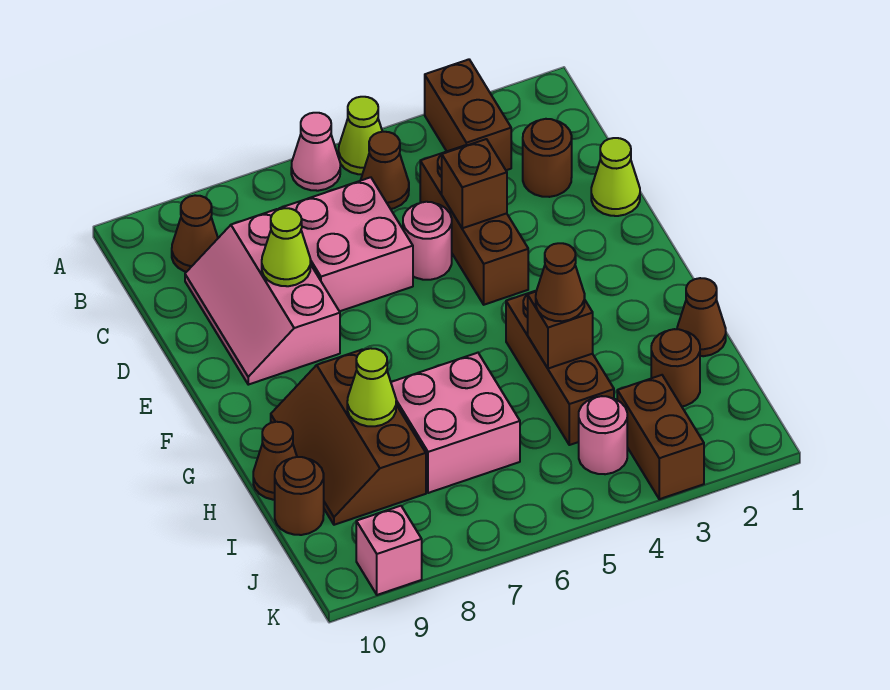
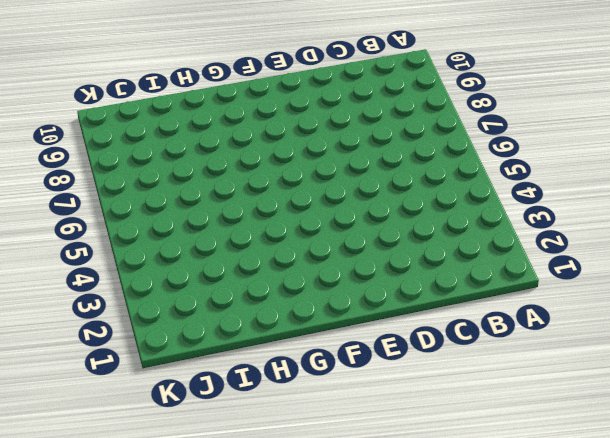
none -> brown brick A3:B3 level 1
none -> lime cone A5 level 1
none -> pink cone A6 level 1

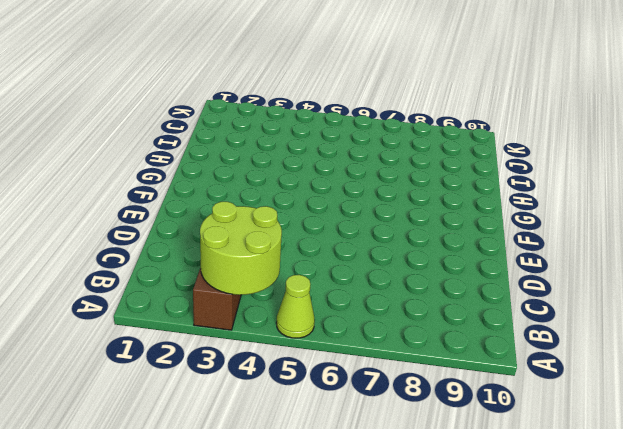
lime round brick A3:B4 level 2 -> none
none -> pink cone A6 level 1
none -> brown cone B5 level 1
none -> brown cone B9 level 1

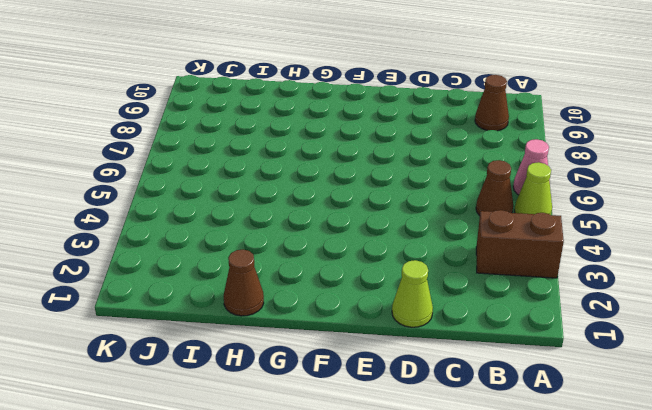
none -> brown round brick C2 level 1
none -> brown brick C4:E4 level 1
none -> pink brick C6:D7 level 1

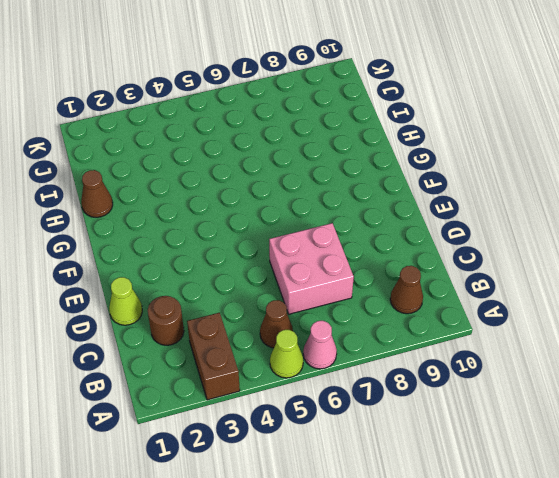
none -> brown brick C4:E4 level 1
none -> pink slope C8:E9 level 1 top 8
none -> pink round brick D5 level 1

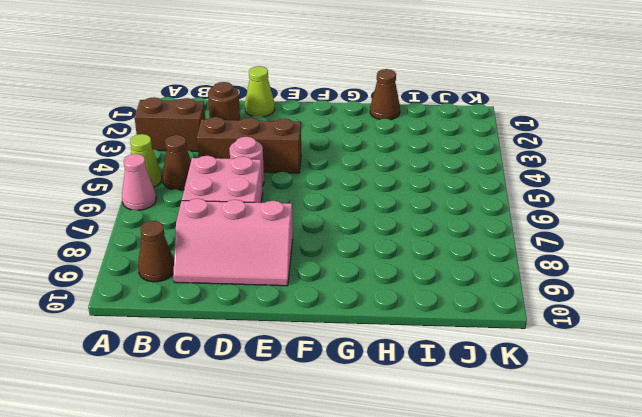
none -> brown brick G4:I4 level 1
none -> brown slope G8:I9 level 1 top 8
none -> pink brick H6:I7 level 1

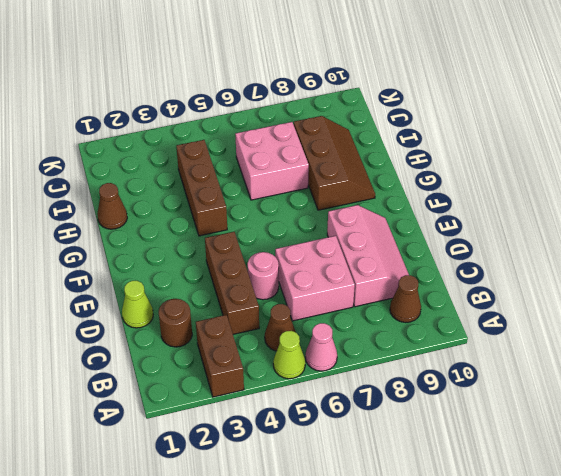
none -> brown cone H10 level 1
none -> brown round brick I2 level 1
none -> brown round brick I10 level 1

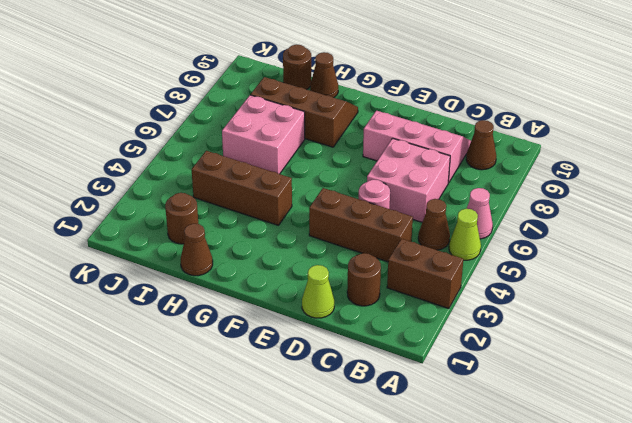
none -> brown brick J3:K3 level 1
none -> pink round brick J4 level 1
none -> pink brick K9 level 1

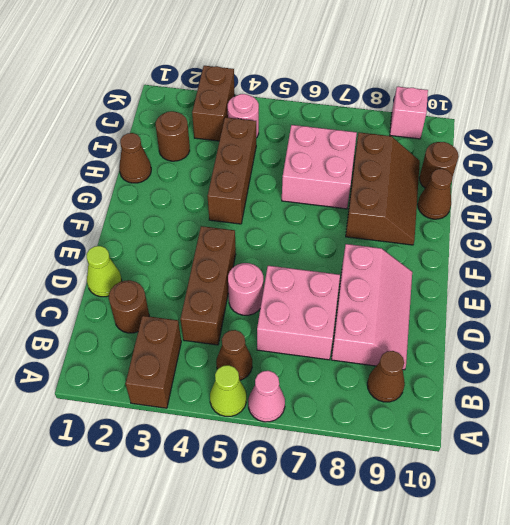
none -> brown brick D4 level 2
none -> lime cone D8 level 2
none -> brown brick H4 level 2

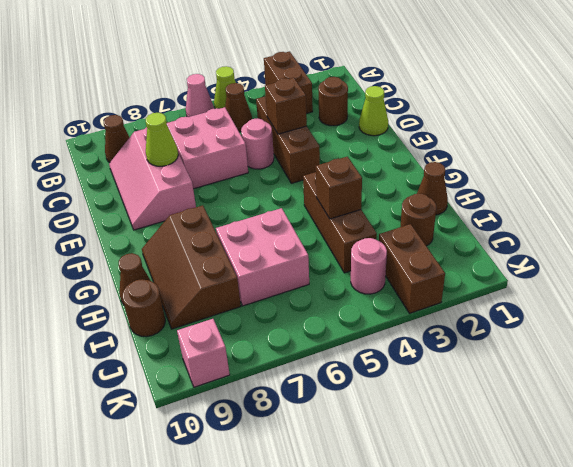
none -> lime cone H8 level 2
none -> brown cone H4 level 3

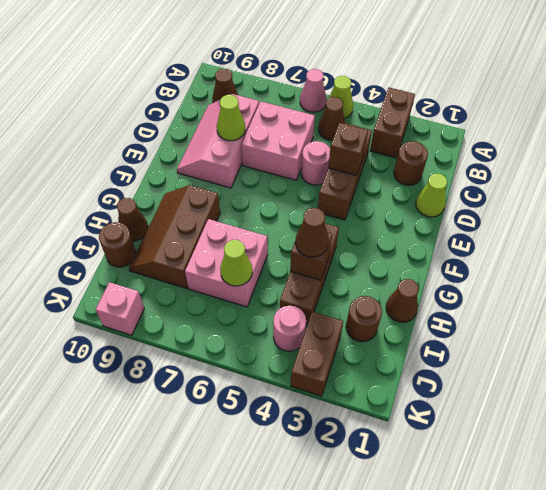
lime cone I6 level 2 -> lime cone H8 level 2

